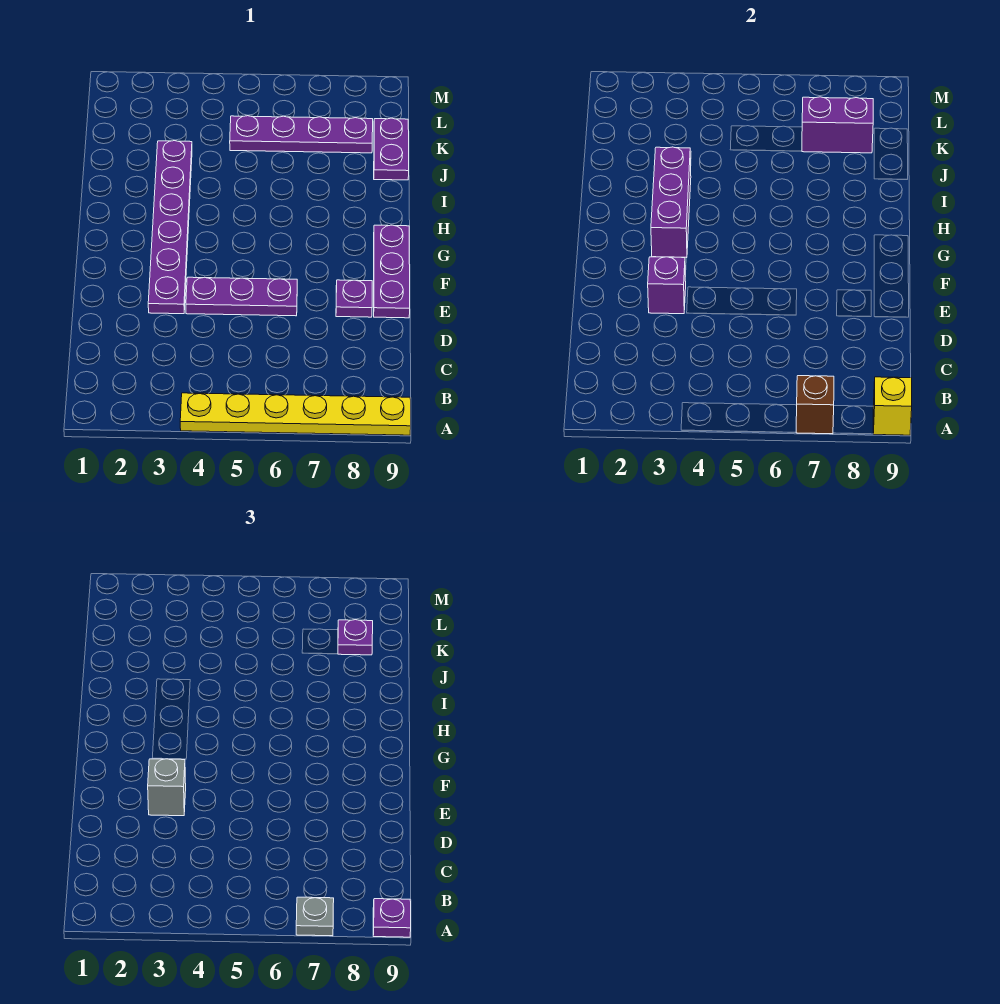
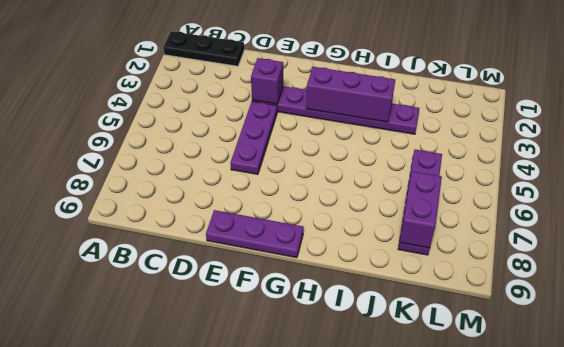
black plate A1:C1 level 1 -> none
none -> yellow plate A4:A9 level 1
none -> purple plate E8 level 1
none -> purple plate J9:K9 level 1

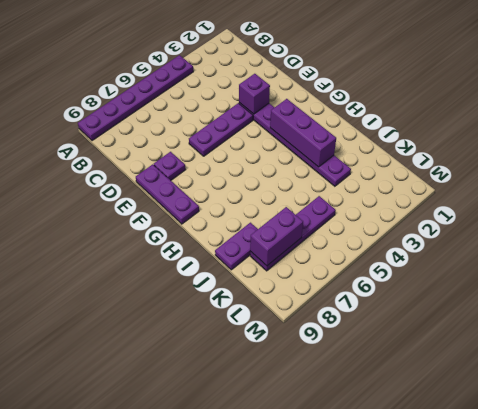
purple plate A4:A9 level 1 -> yellow plate A4:A9 level 1
purple plate J8:J9 level 1 -> purple plate J9:K9 level 1
none -> brown brick A7 level 2
none -> yellow brick A9 level 2
none -> grey plate A7 level 3

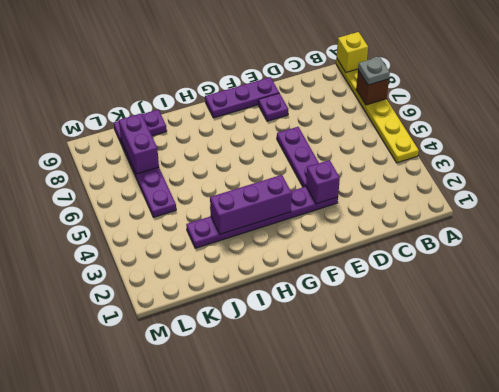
none -> purple plate A9 level 3
none -> grey brick E3 level 3
none -> purple plate K8 level 3

